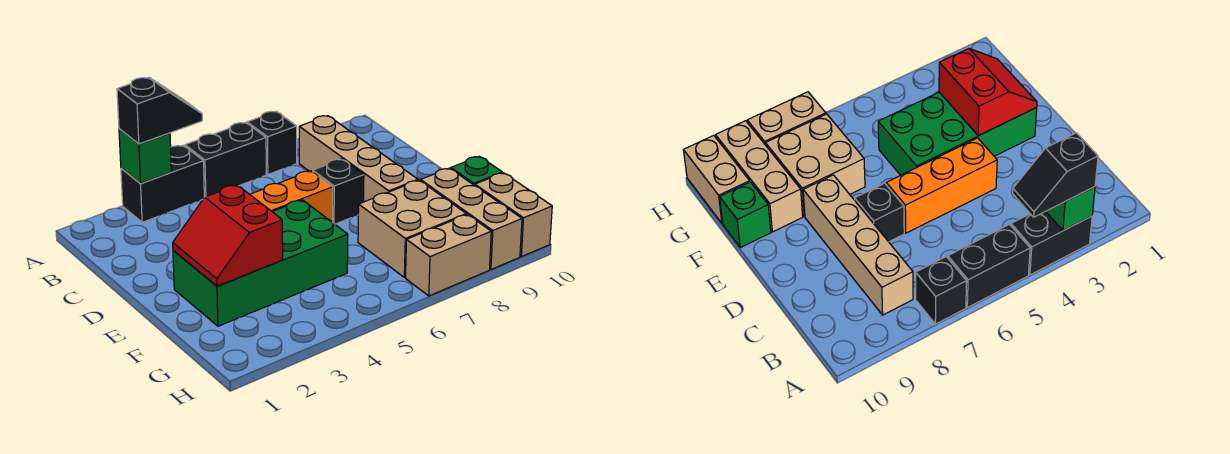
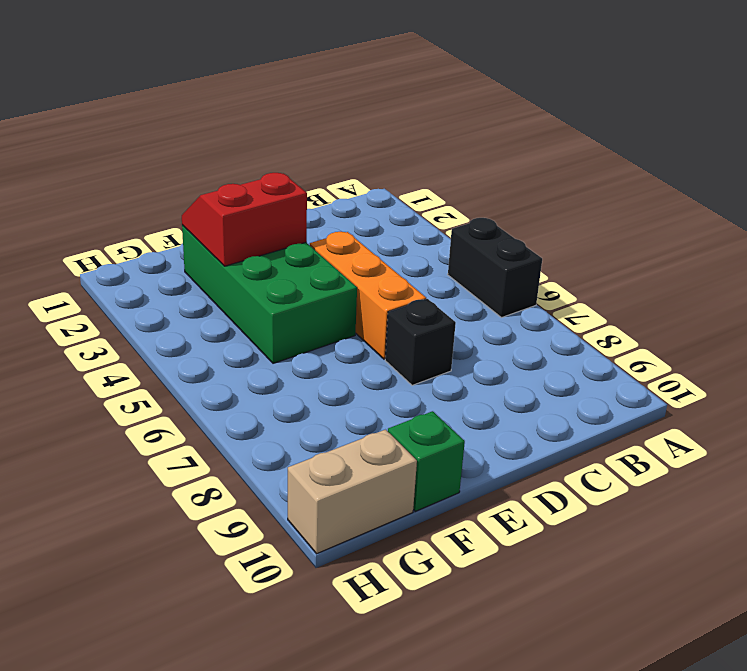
none -> black brick A3:A4 level 1
none -> black brick A7 level 1
none -> tan brick B8:E8 level 1

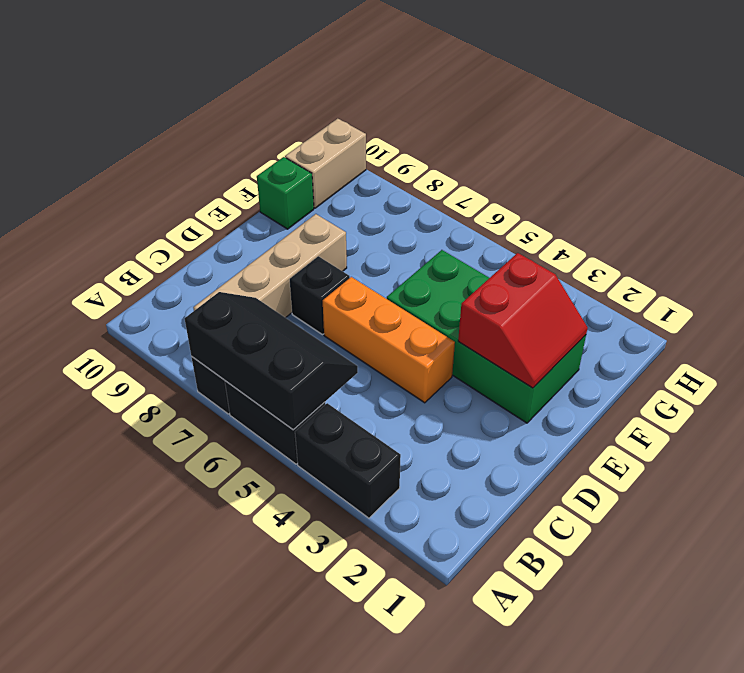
black slope A5:B7 level 2 top A -> none
none -> tan brick F7:G8 level 1
none -> tan brick F9:H9 level 1
none -> tan brick H7:H8 level 1

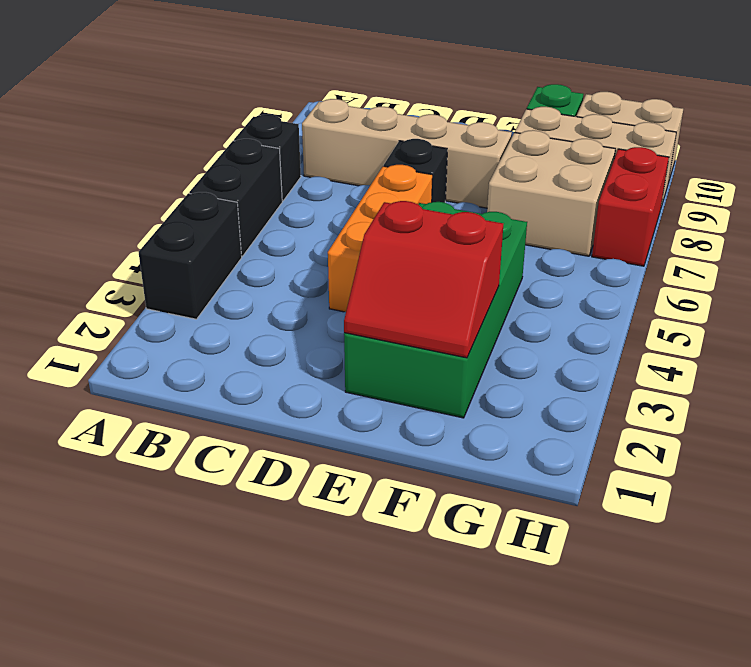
red brick H7:H8 level 1 -> tan brick H7:H8 level 1
none -> green brick A3 level 2
none -> black slope A3:A4 level 3 top 3

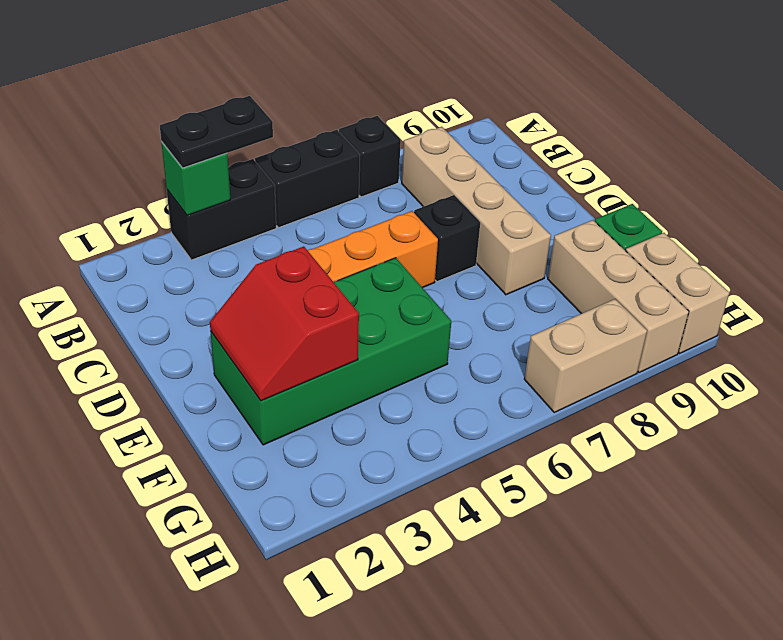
black plate A3:A4 level 3 -> black slope A3:A4 level 3 top 3
none -> tan brick F7:G8 level 1

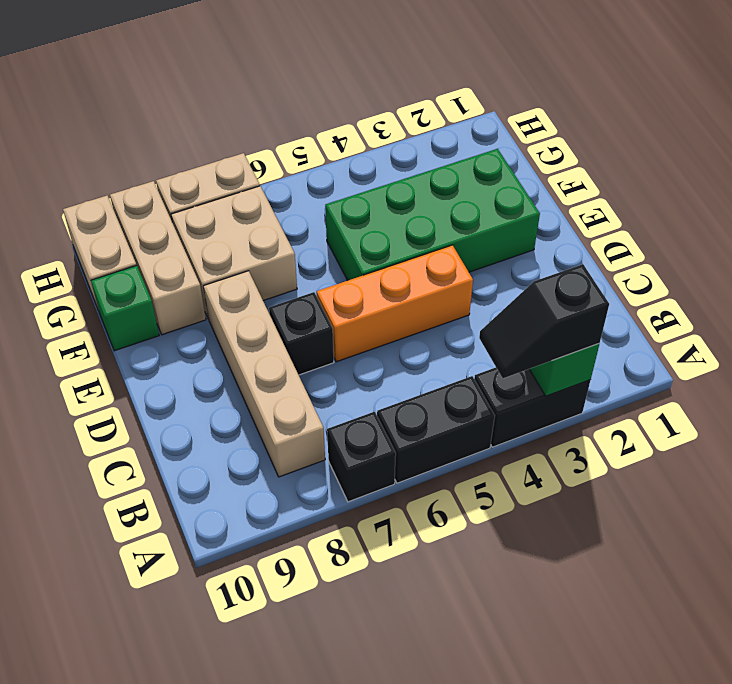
none -> red slope E2:F3 level 2 top 3

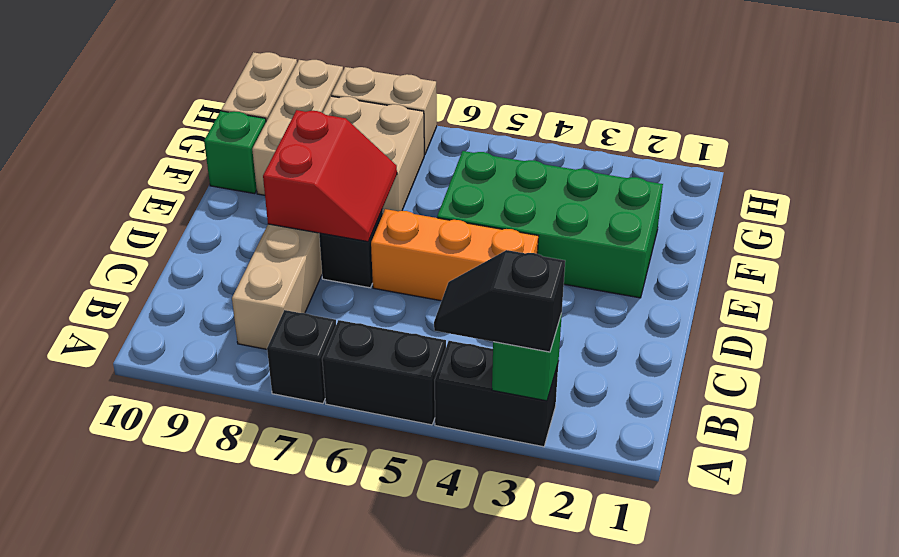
red slope D7:E8 level 2 top 8 -> red slope E2:F3 level 2 top 3

